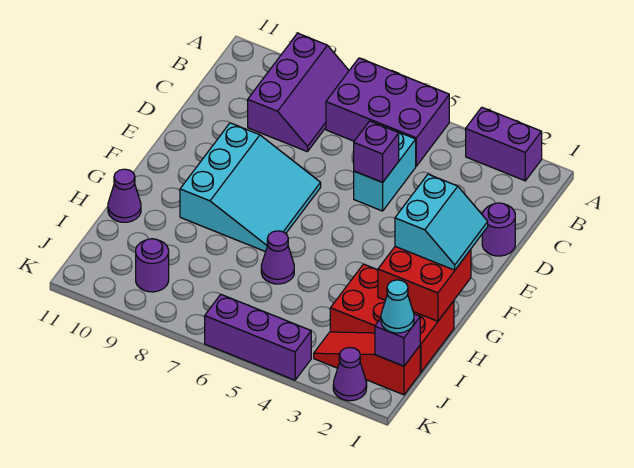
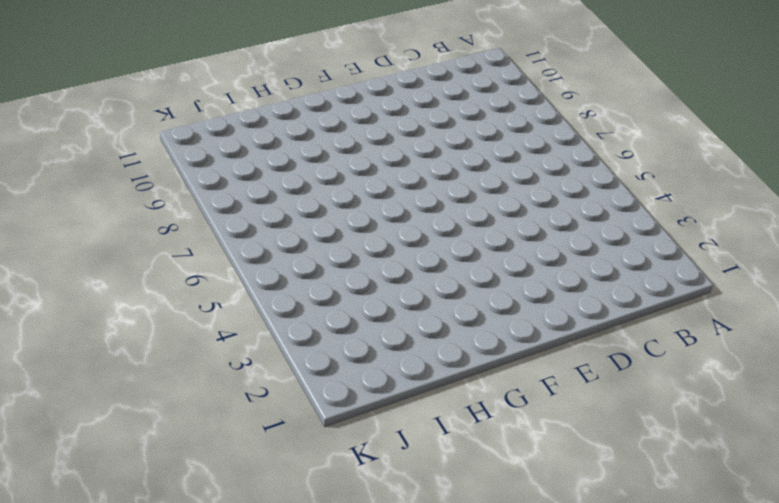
none -> purple brick A2:A3 level 1
none -> purple brick A5:B7 level 1
none -> purple slope A8:C9 level 1 top 9

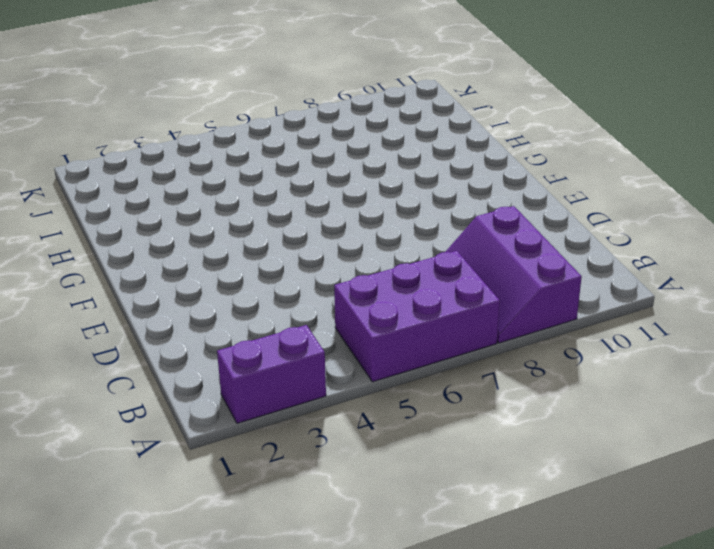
none -> cyan brick C5:D5 level 1
none -> purple round brick D1 level 1
none -> cyan slope E7:G9 level 1 top 9

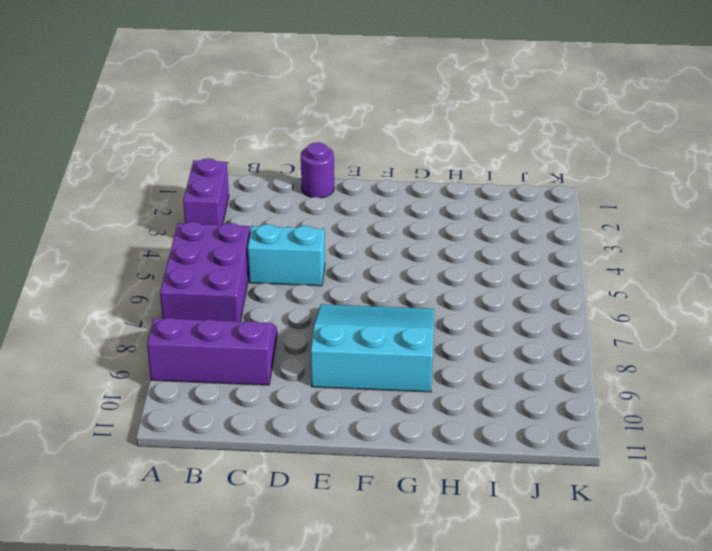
none -> red brick H1:I3 level 1
none -> purple cone H6 level 1
none -> purple cone H11 level 1

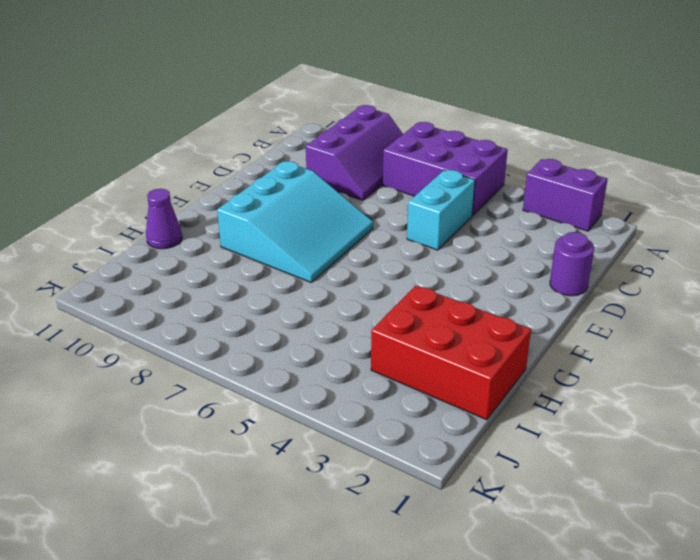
none -> purple cone H6 level 1
none -> red slope J1:J3 level 1 top 1
none -> purple round brick J9 level 1

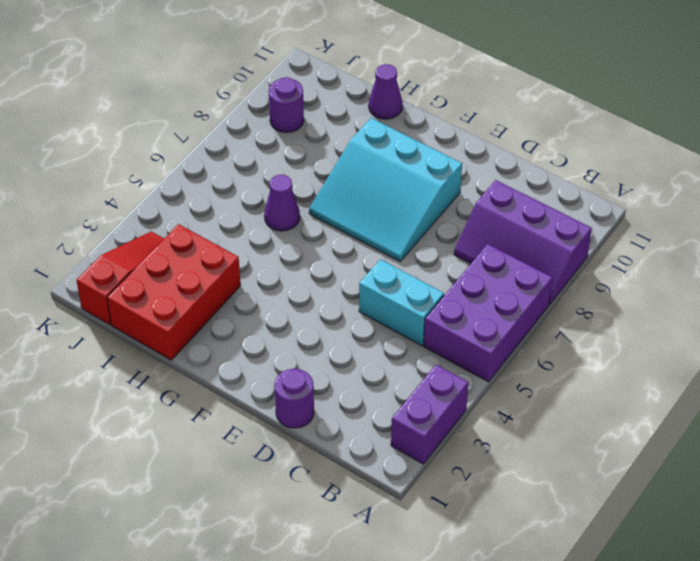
none -> purple cone K2 level 1
none -> purple brick K4:K6 level 1
none -> purple brick D5 level 2

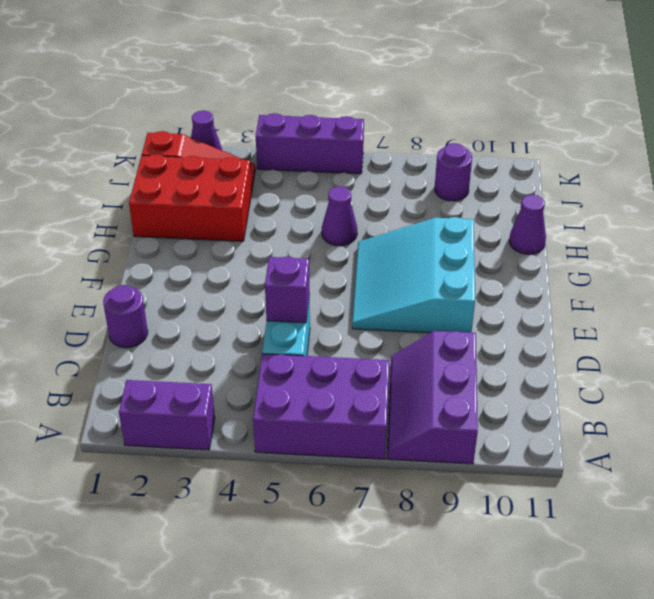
none -> red brick G1:H2 level 2
none -> purple brick J1 level 2
none -> cyan slope F1:G2 level 3 top 2

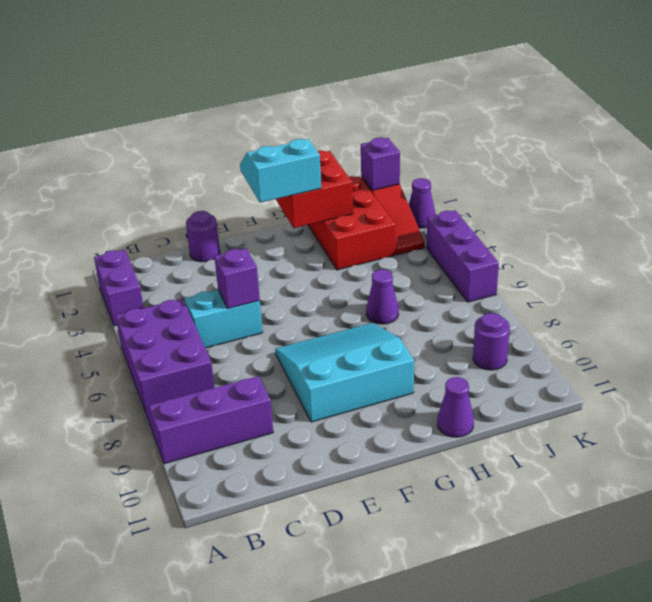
none -> cyan cone J1 level 3

